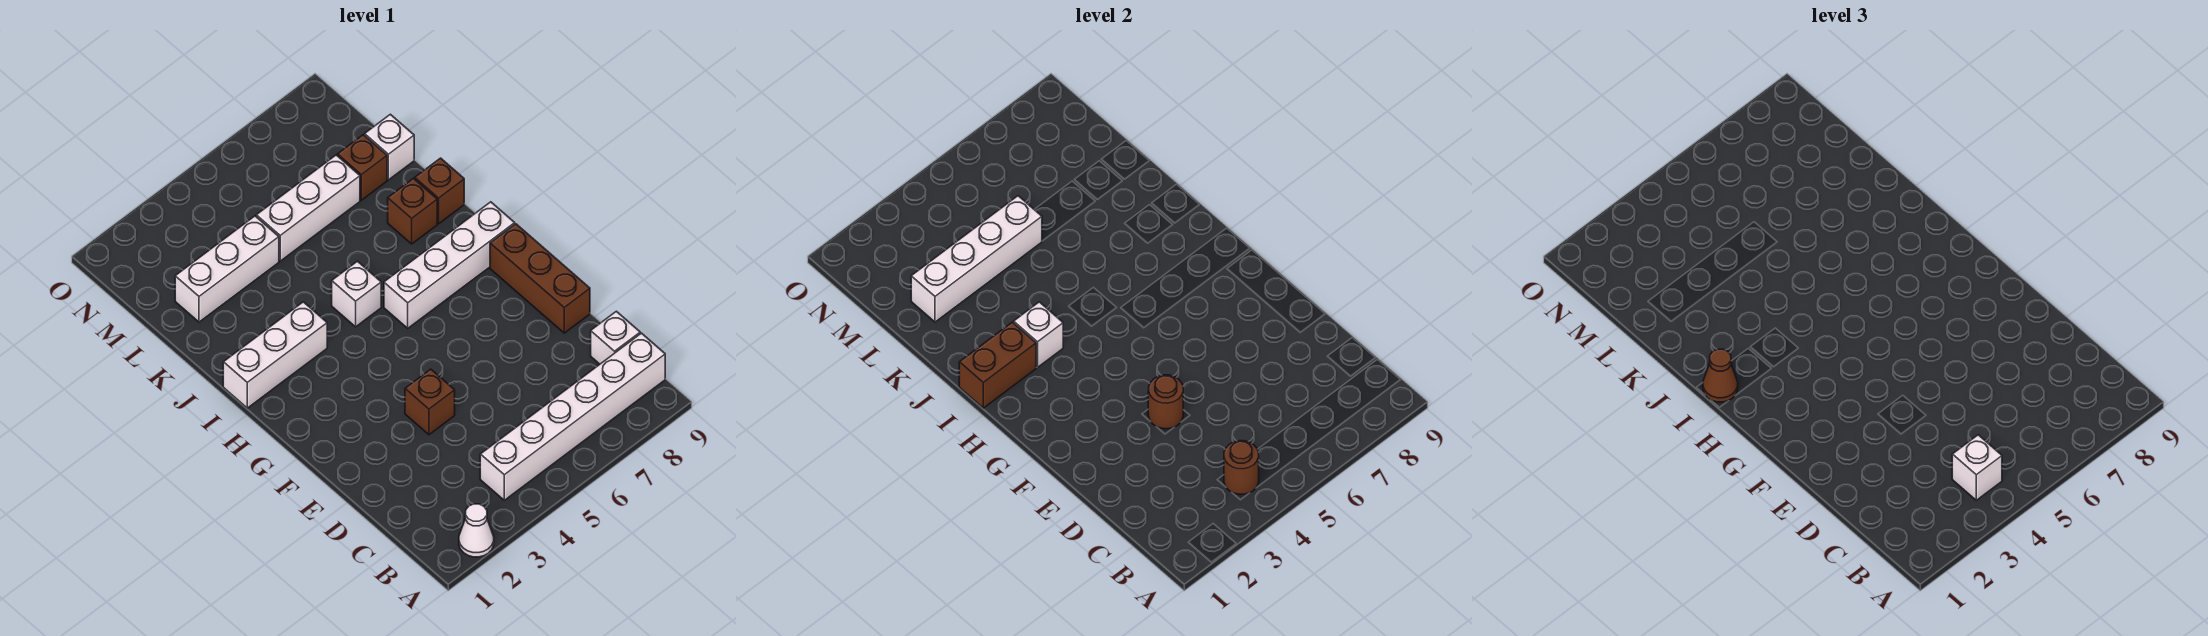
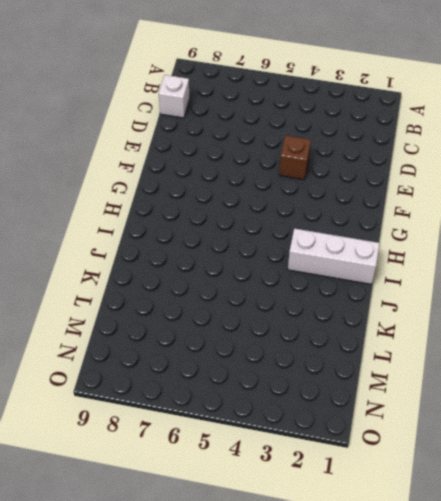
none -> white cone A2 level 1
none -> white brick B4:B9 level 1
none -> brown brick E9:G9 level 1

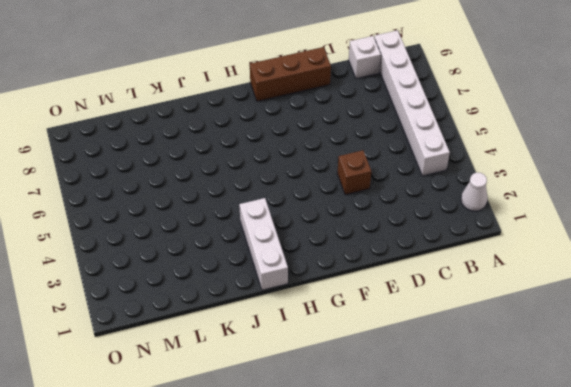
none -> white brick H6:H9 level 1
none -> white brick I5 level 1
none -> brown brick J8 level 1

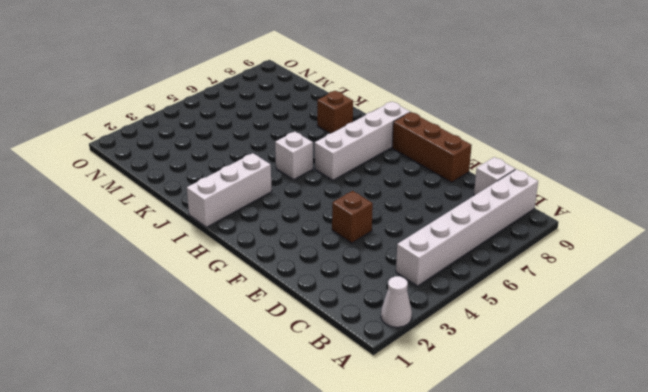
none -> brown brick J9 level 1
none -> white brick L2:L4 level 1
none -> white brick L5:L7 level 1

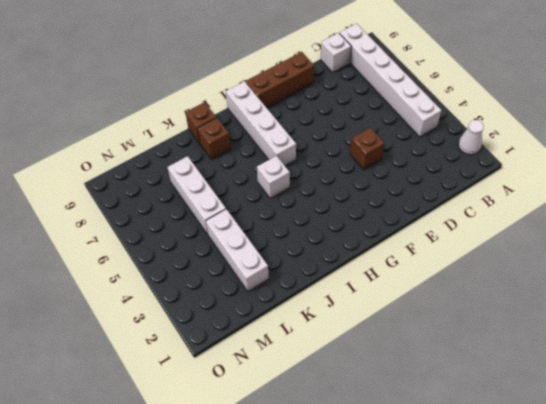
none -> white brick I1:I3 level 1
none -> brown brick L8 level 1
none -> white brick L9 level 1

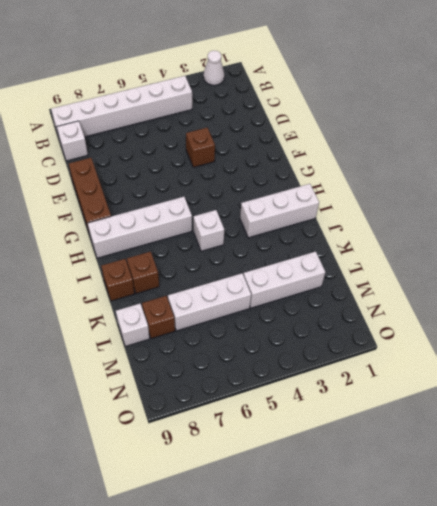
none -> brown round brick B4 level 2
none -> brown round brick E4 level 2
none -> brown brick I1:I2 level 2

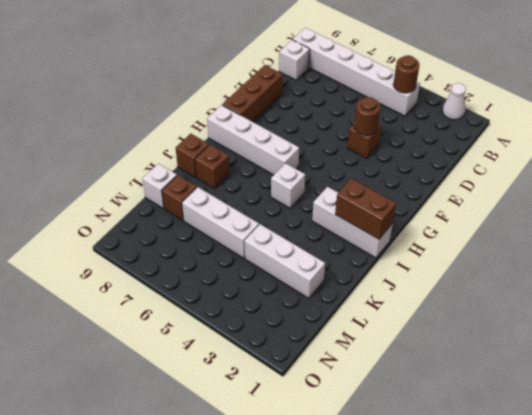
none -> white brick I3 level 2
none -> white brick L2:L5 level 2
none -> white brick B4 level 3

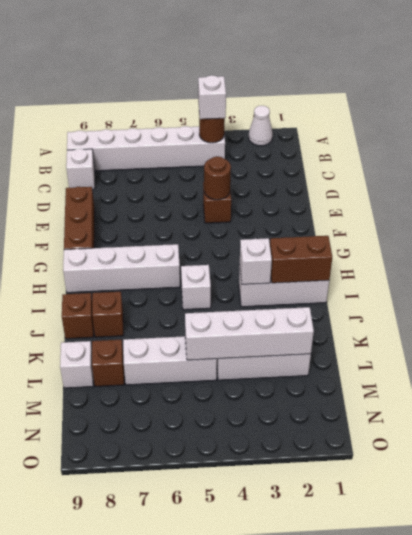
none -> brown cone I1 level 3

